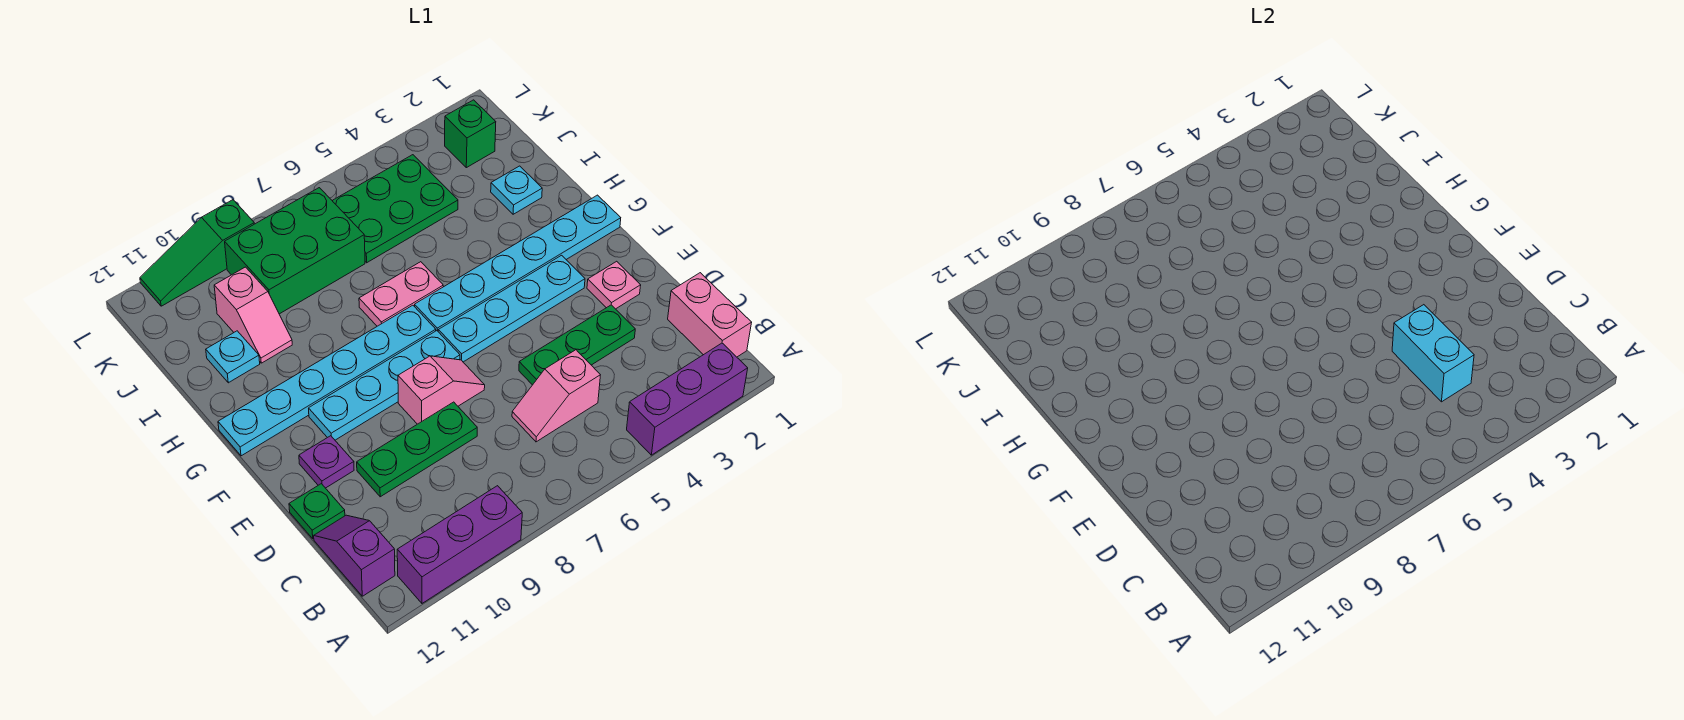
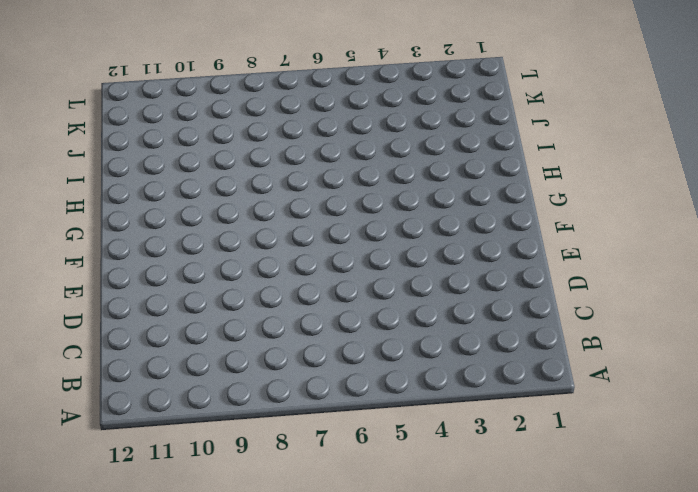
none -> purple brick A2:A4 level 1
none -> purple brick A9:A11 level 1
none -> pink brick B1:C1 level 1

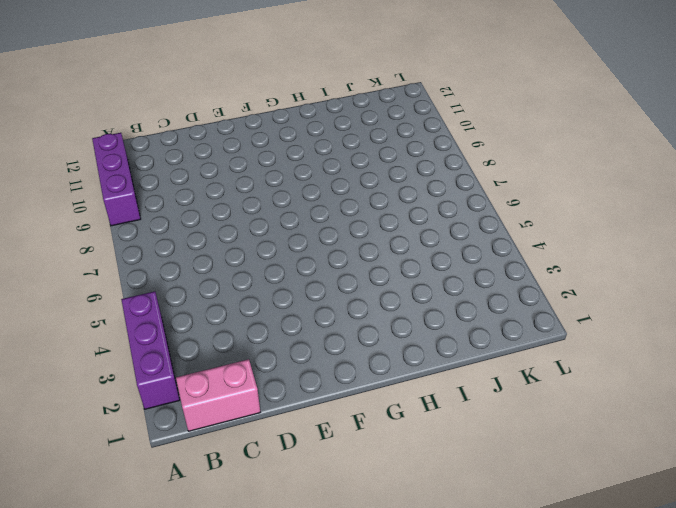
none -> purple slope B12:C12 level 1 top B
none -> pink slope C5:C6 level 1 top 5
none -> green plate D3:D5 level 1

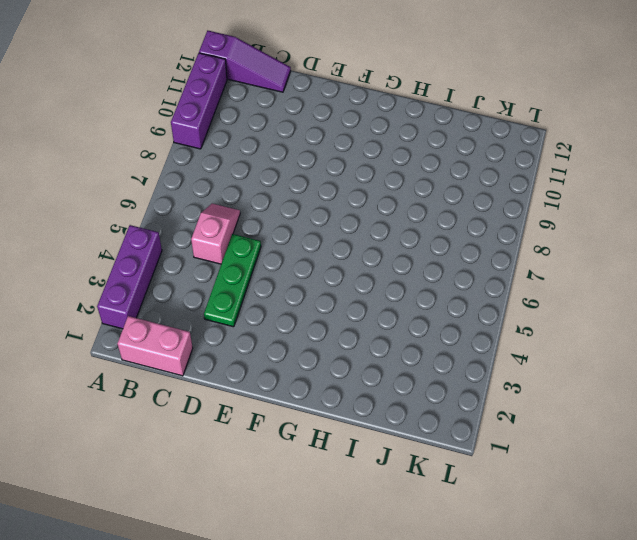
purple slope A12:C12 level 1 top A -> purple slope B12:C12 level 1 top B
none -> green plate D8:D10 level 1
none -> green plate D12 level 1
none -> pink plate E2 level 1

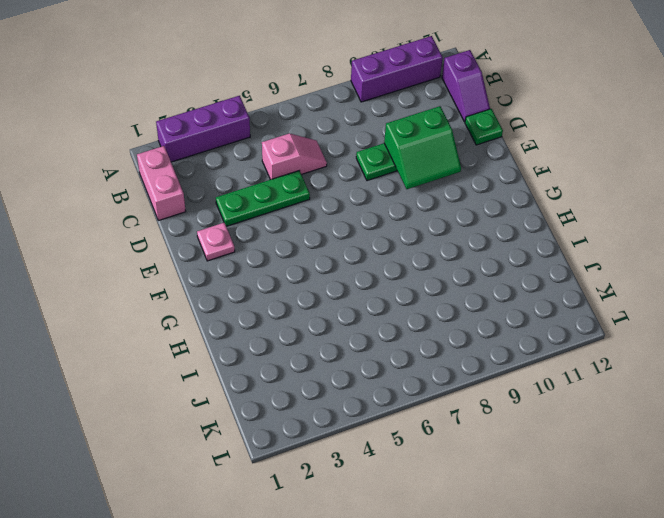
green slope D9:E10 level 2 top D -> none
none -> pink slope E7:E8 level 1 top 8
none -> purple plate E11 level 1
none -> cyan plate F3:F6 level 1

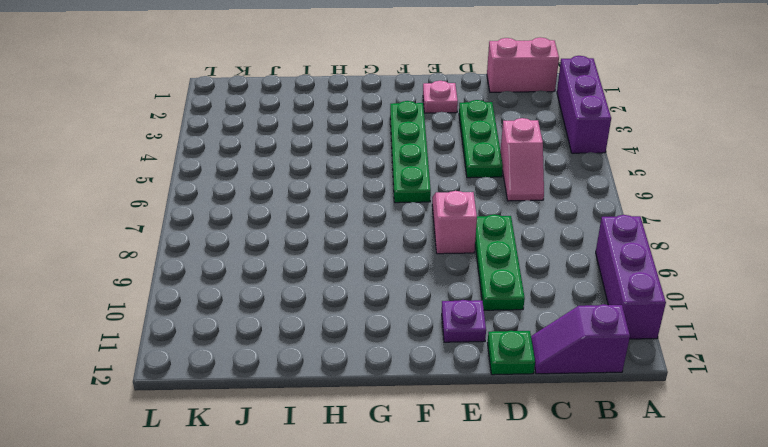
green plate F3:F6 level 1 -> cyan plate F3:F6 level 1
none -> cyan plate F7:F10 level 1
none -> cyan plate G1:G6 level 1
none -> cyan plate G7:G12 level 1

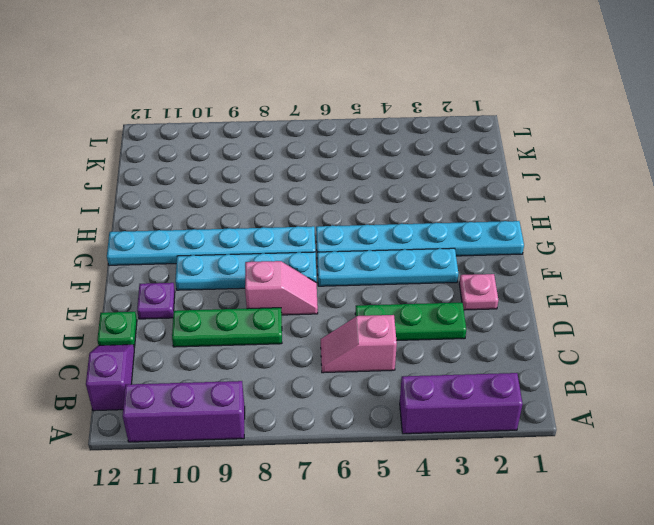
none -> pink brick B1:C1 level 1
none -> pink plate H6:H7 level 1
none -> cyan plate I2 level 1

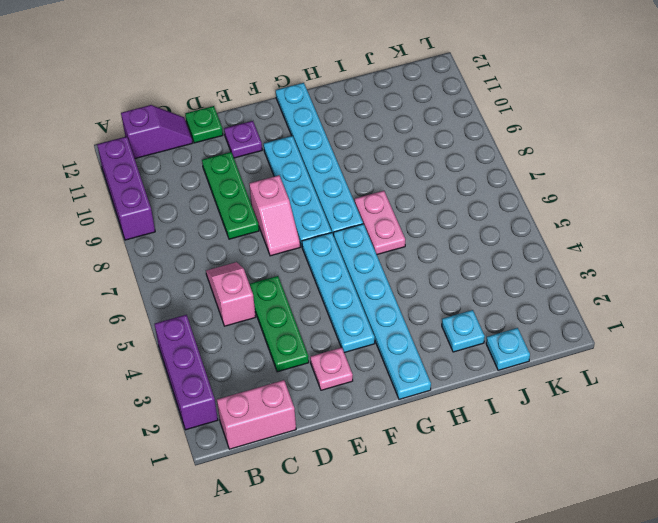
cyan plate J1 level 1 -> cyan plate I11 level 1
none -> pink slope I10:J10 level 1 top J
none -> green plate J4:K6 level 1
none -> green brick J7:K9 level 1

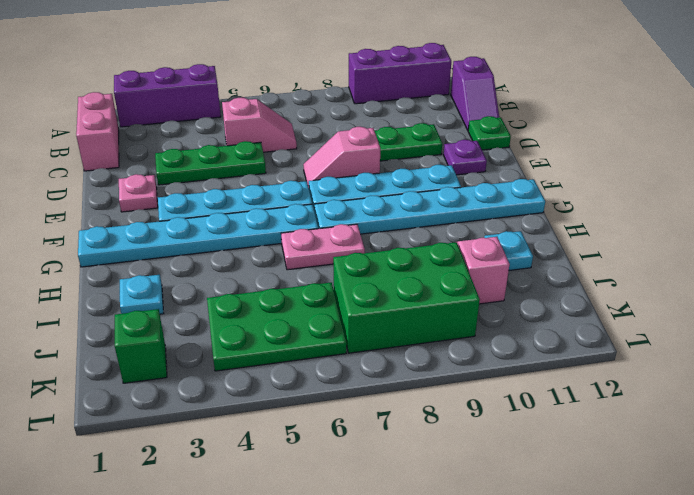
none -> green slope L9:L11 level 1 top 9
none -> cyan brick C4:D4 level 2

